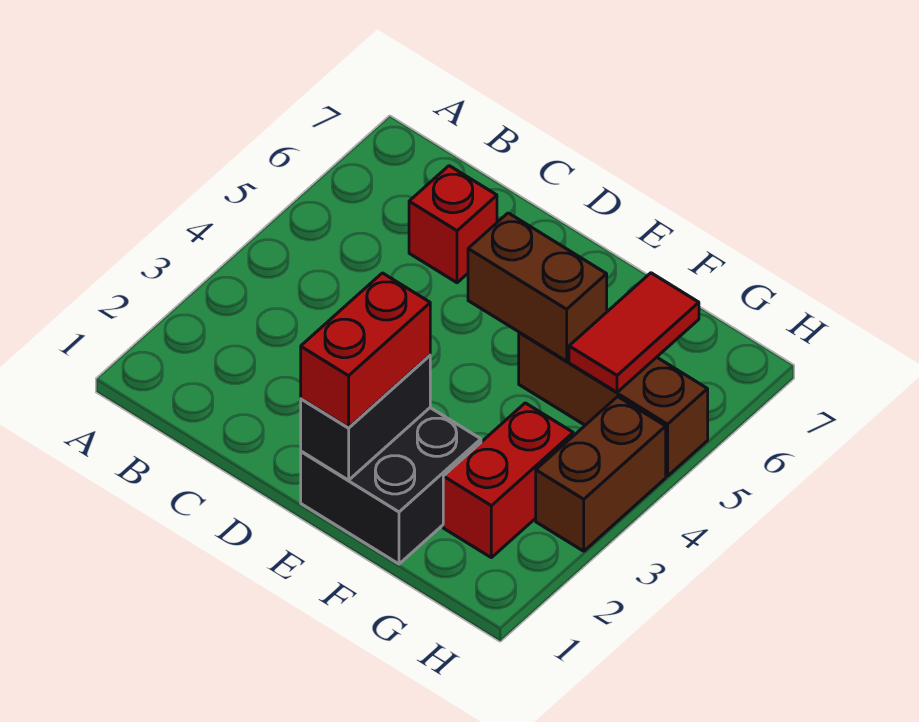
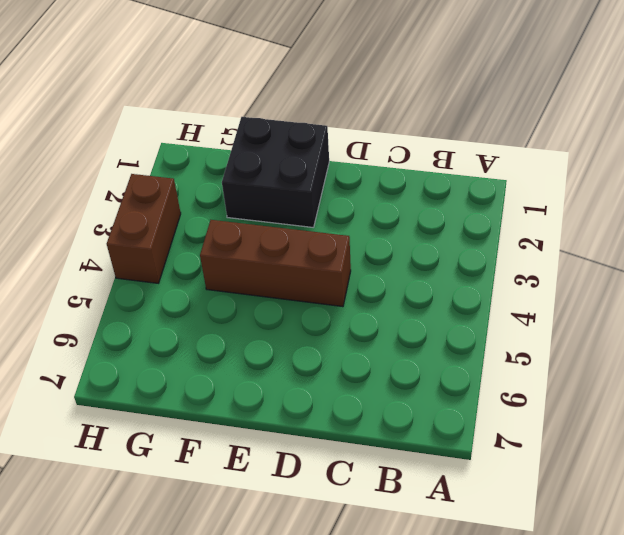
brown brick D4:F4 level 1 -> brown brick F5:H5 level 1
none -> red brick C6 level 1
none -> red brick G2:G3 level 1

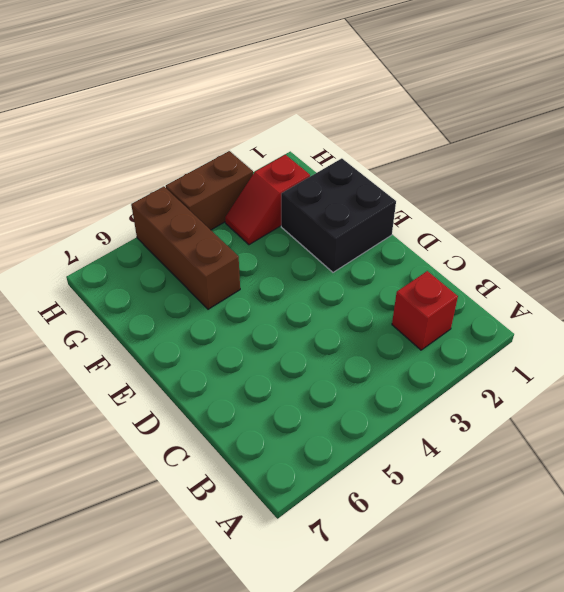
red brick B2 level 1 -> red brick C6 level 1
red slope G2:G3 level 1 top 2 -> red brick G2:G3 level 1
none -> black brick E1:E2 level 2
none -> brown brick E5:F5 level 2

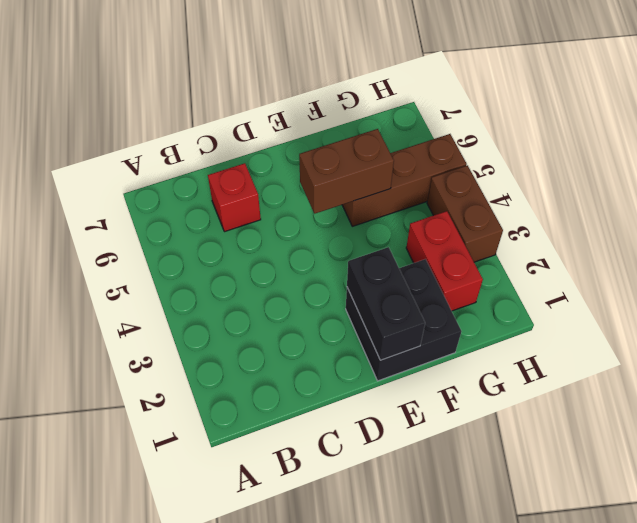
none -> red tile G5:G6 level 2
none -> red brick E1:E2 level 3

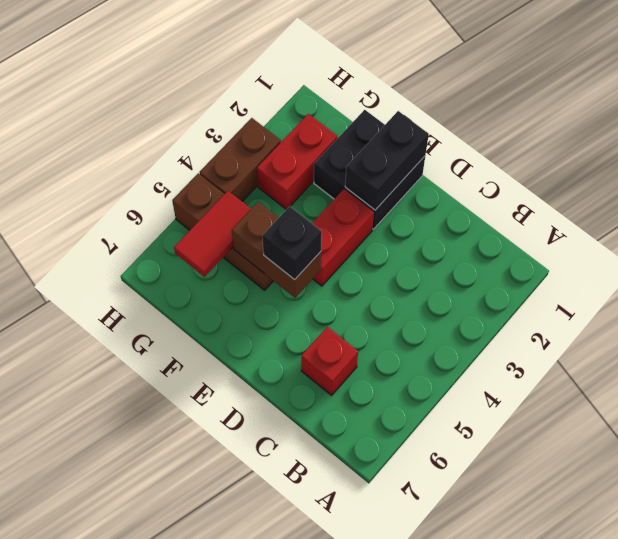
red brick E3:E4 level 1 -> red brick E1:E2 level 3
black brick E5 level 3 -> none

